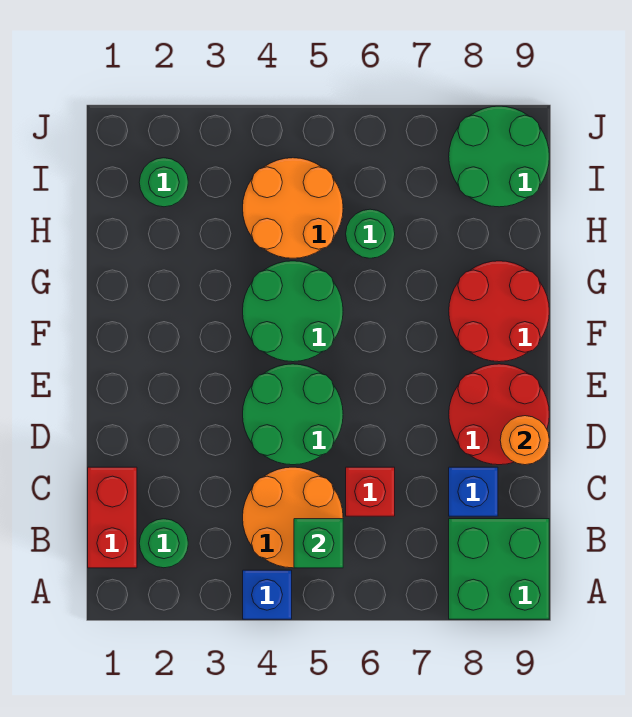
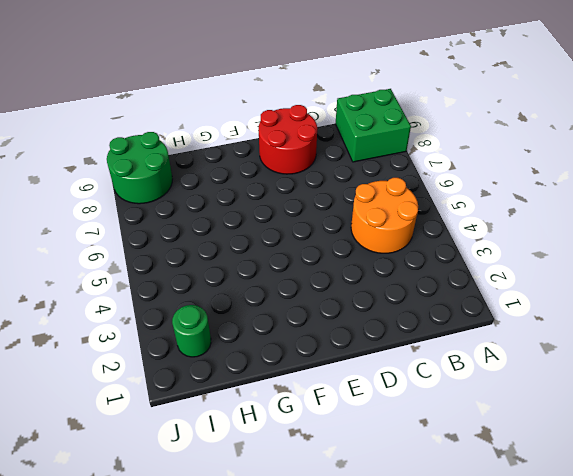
none -> blue brick A4 level 1
none -> red brick B1:C1 level 1
none -> green round brick B2 level 1

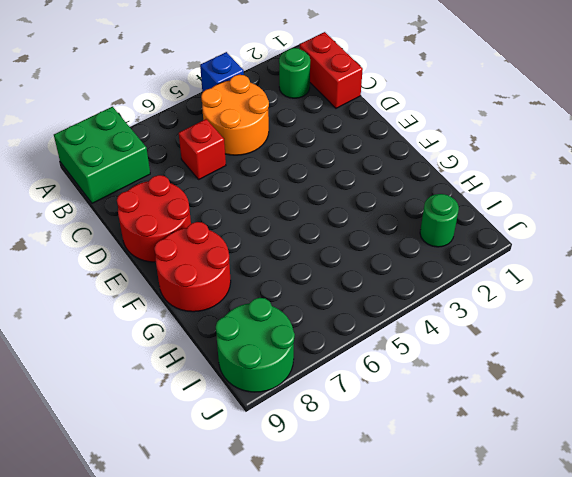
none -> blue brick C8 level 1
none -> green round brick D4:E5 level 1
none -> green round brick F4:G5 level 1

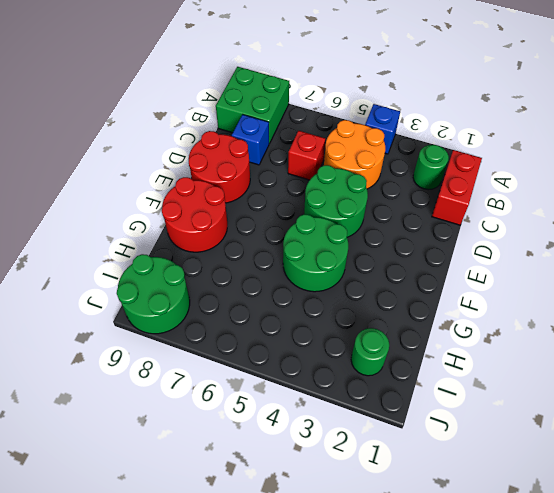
none -> orange round brick H4:I5 level 1
none -> green round brick H6 level 1
none -> green brick B5 level 2

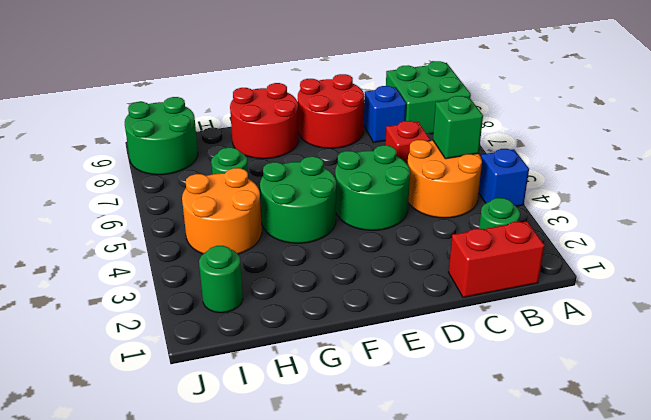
none -> orange round brick D9 level 2

